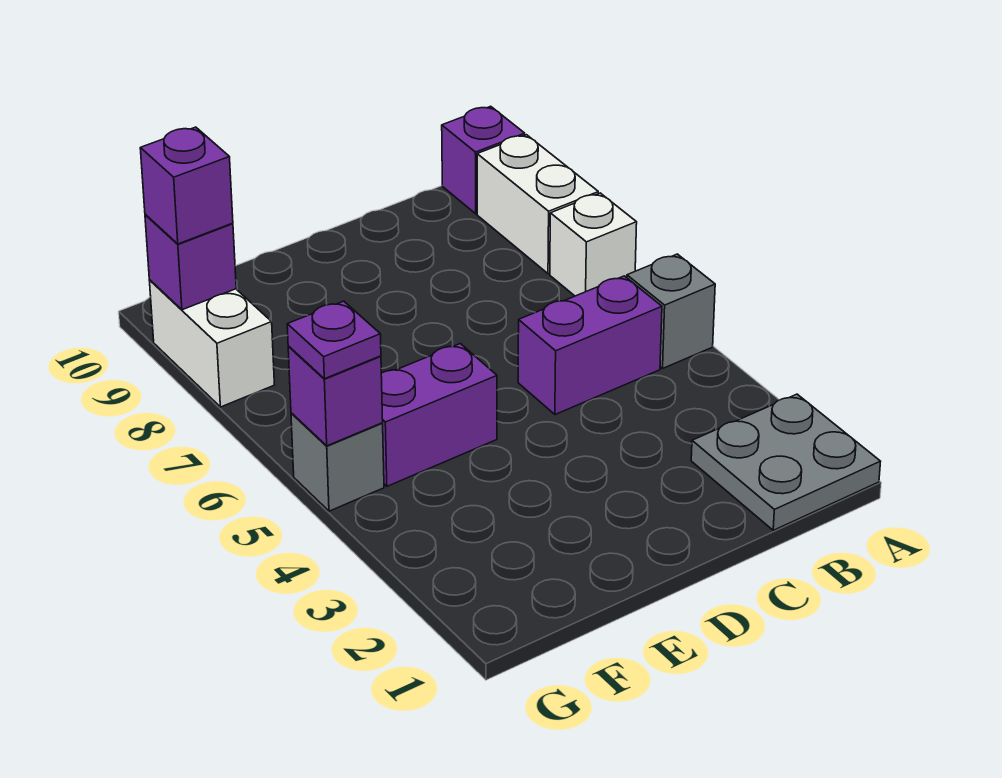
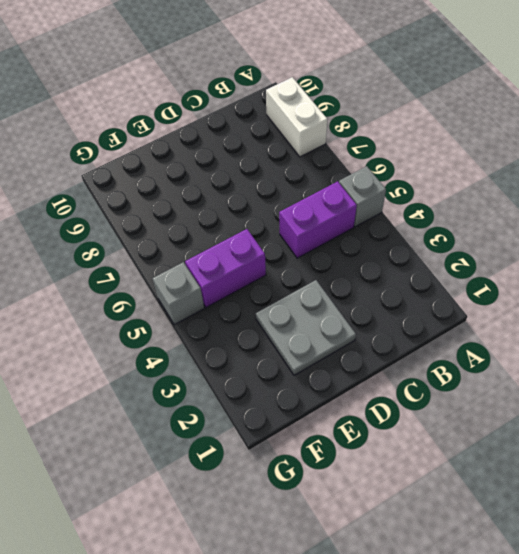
grey plate D2:E3 level 1 -> grey plate A1:B2 level 1
none -> white brick A7 level 1
none -> purple brick A10 level 1
none -> white brick G8:G9 level 1

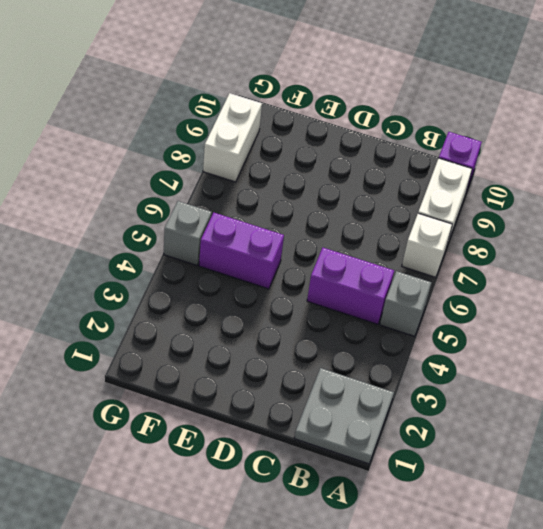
none -> purple brick G5 level 2
none -> purple brick G9 level 2
none -> purple plate G5 level 3

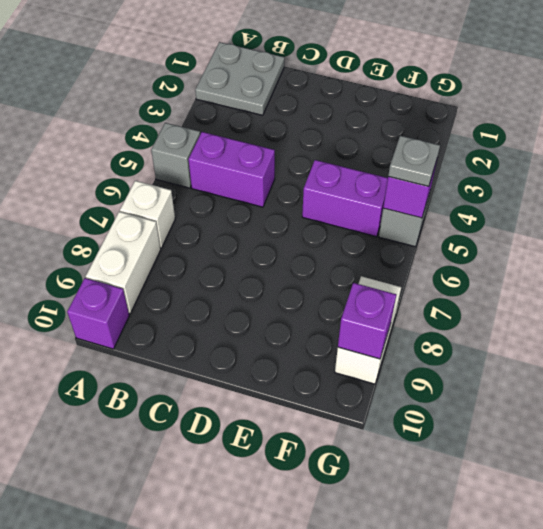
grey plate G5 level 3 -> purple plate G5 level 3
none -> purple brick G9 level 3

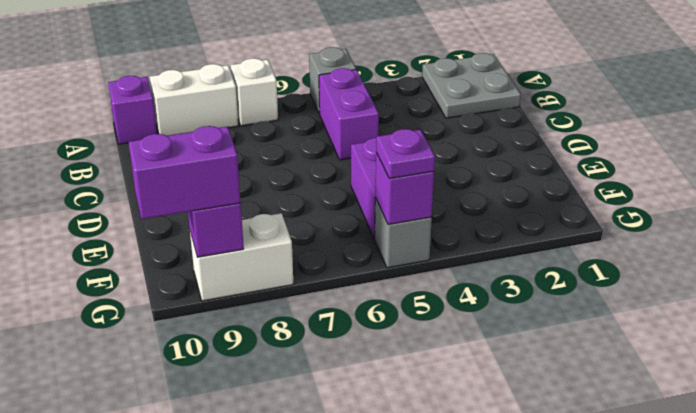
purple brick G9:G10 level 3 -> purple brick G9 level 3

